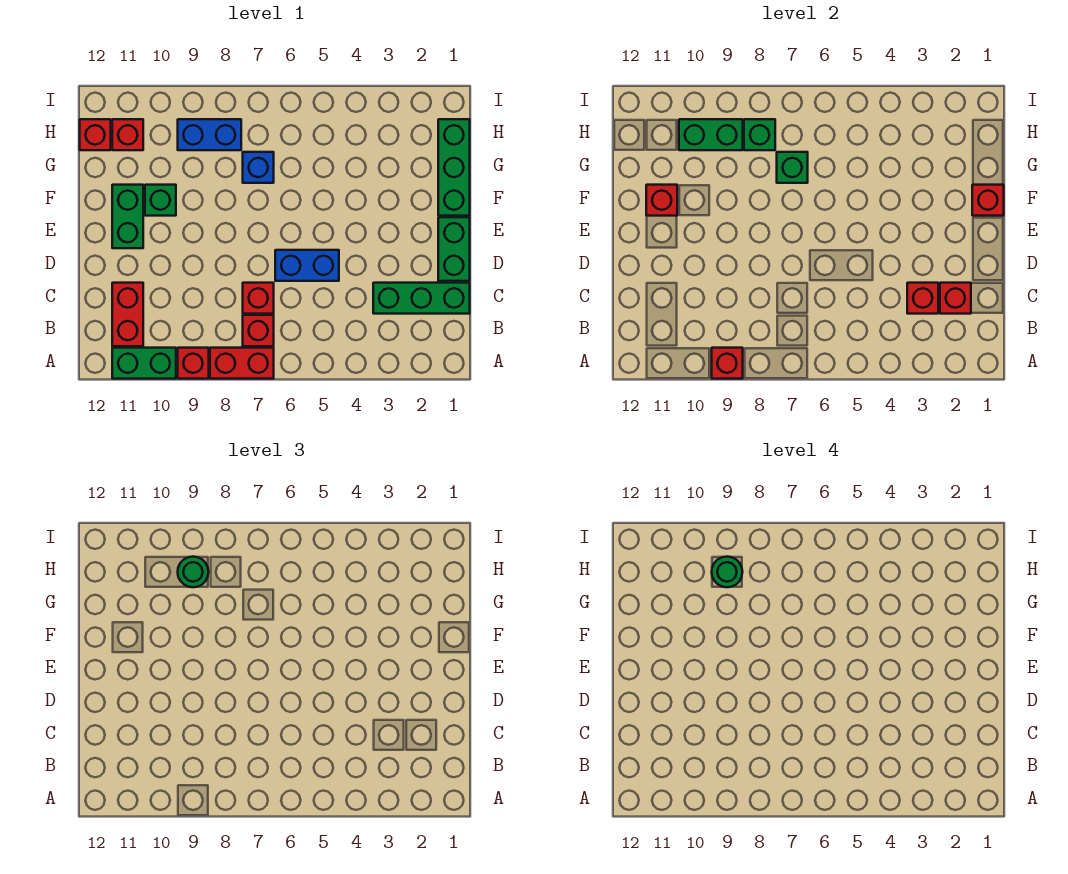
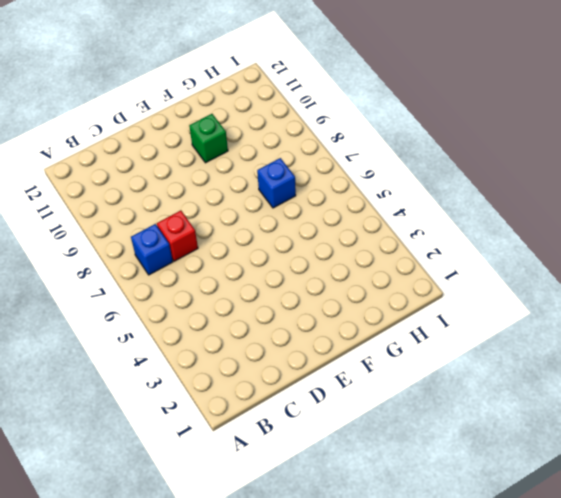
blue brick B7 level 1 -> red brick B7 level 1
none -> red brick A7:A8 level 1
none -> red brick A9 level 1
none -> green brick A10:A11 level 1

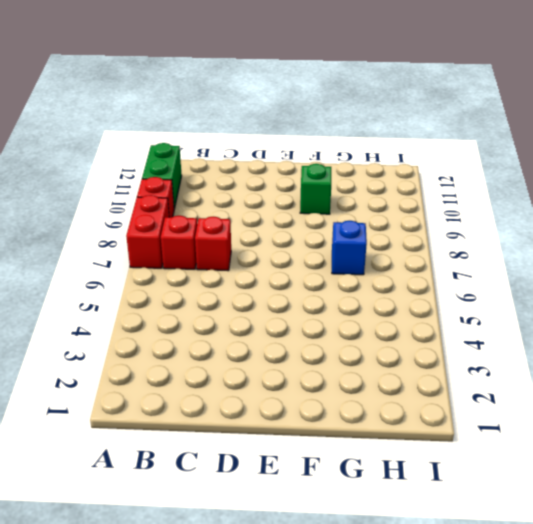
none -> red brick B11:C11 level 1
none -> green brick C1:C3 level 1
none -> green brick D1:E1 level 1

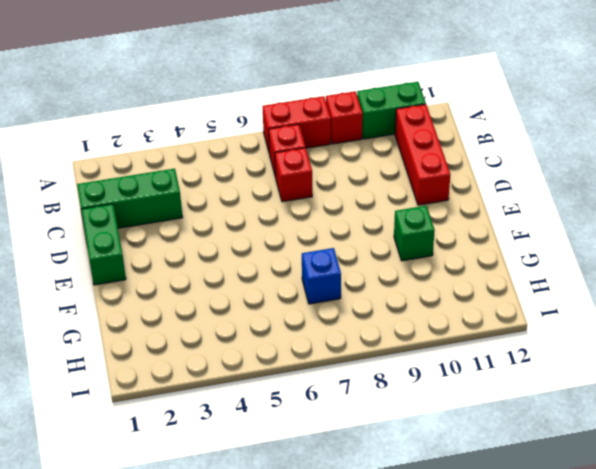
red brick B11:D11 level 1 -> red brick B11:C11 level 1
none -> blue brick D5:D6 level 1
none -> green brick E11:F11 level 1
none -> green brick F1:H1 level 1

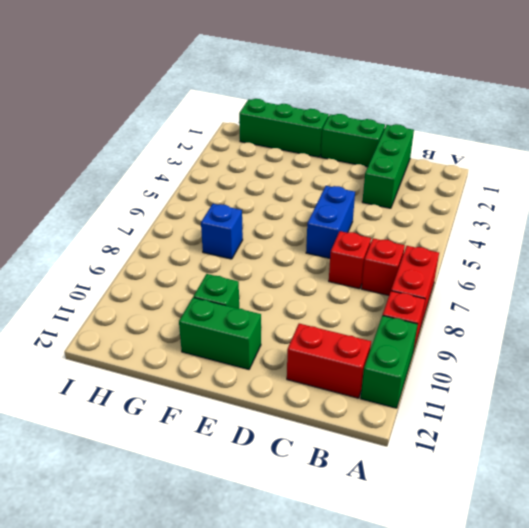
none -> blue brick H8:H9 level 1
none -> red brick H11 level 1
none -> red brick H12 level 1

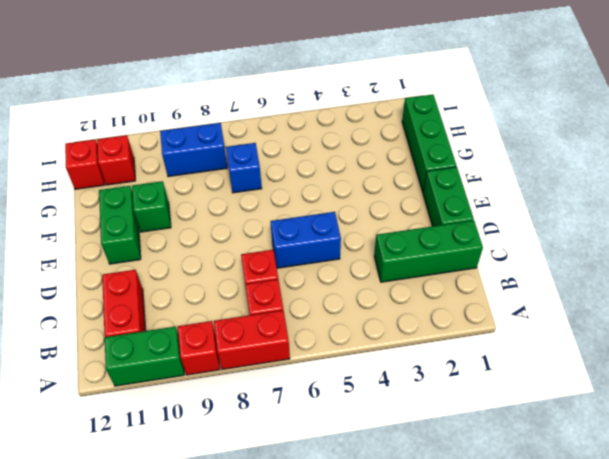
none -> red brick A9 level 2
none -> red brick C2 level 2
none -> red brick C3 level 2

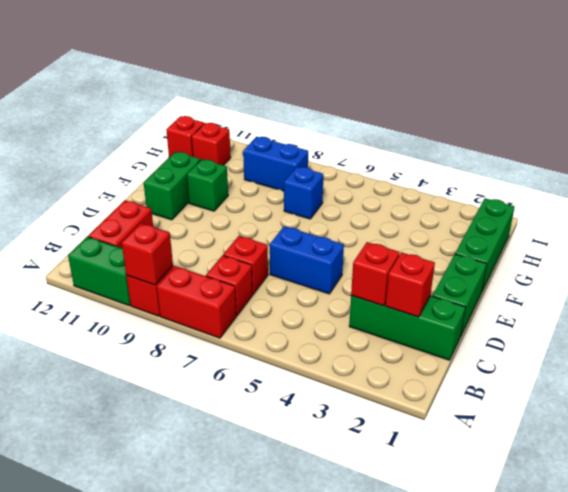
none -> red brick F1 level 2
none -> red brick F11 level 2
none -> green brick G7 level 2

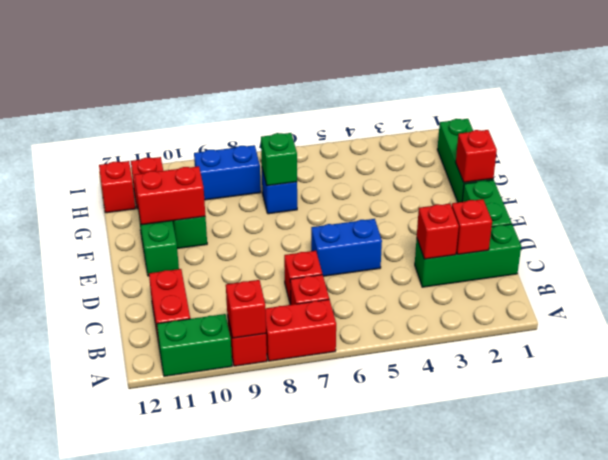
red brick F10:F11 level 2 -> red brick F11 level 2
none -> green brick H8 level 2
none -> green brick H9:H10 level 2
none -> green round brick H9 level 3

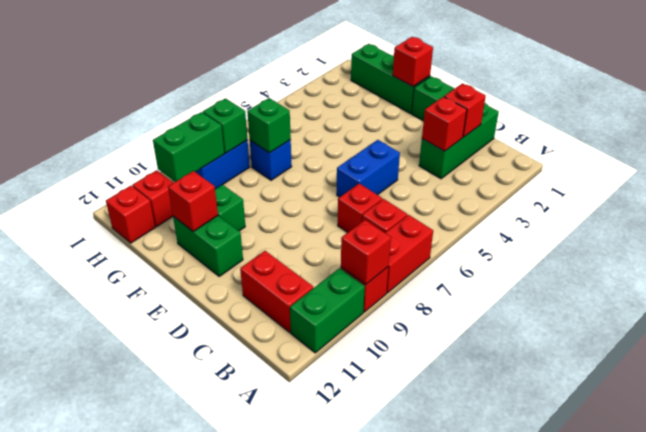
none -> green round brick H9 level 3
none -> green round brick H9 level 4

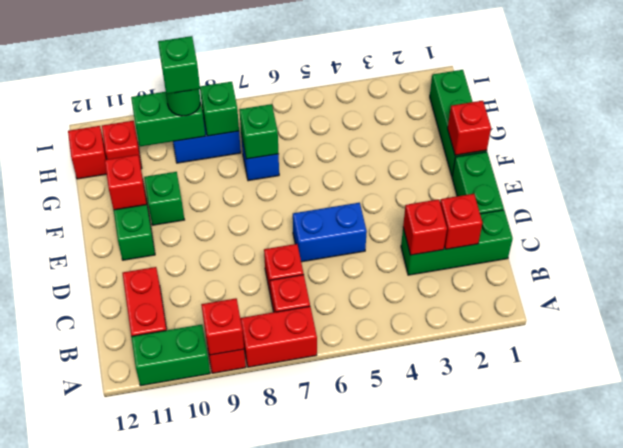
green brick H9 level 4 -> green round brick H9 level 4

